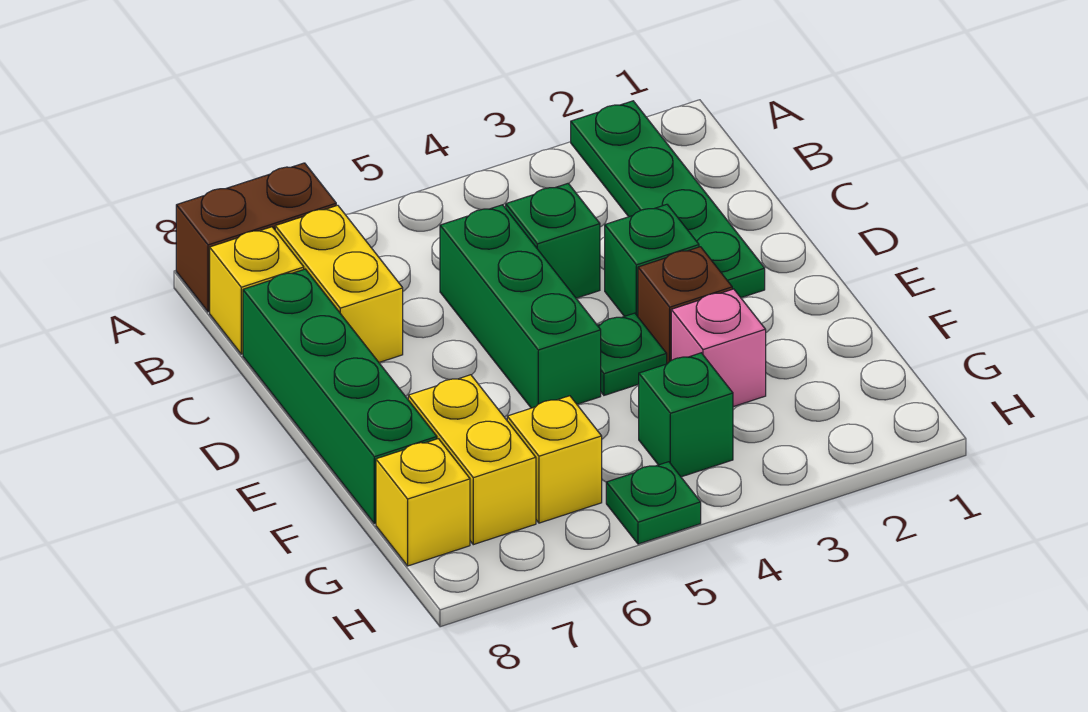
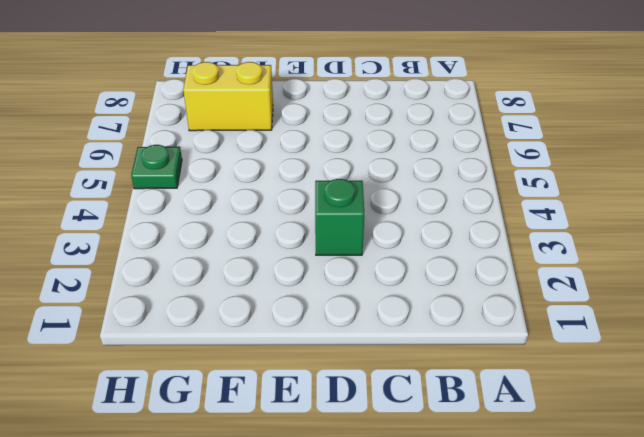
none -> green plate A2:D2 level 1
none -> brown brick A7:A8 level 1
none -> yellow brick B7:C7 level 1

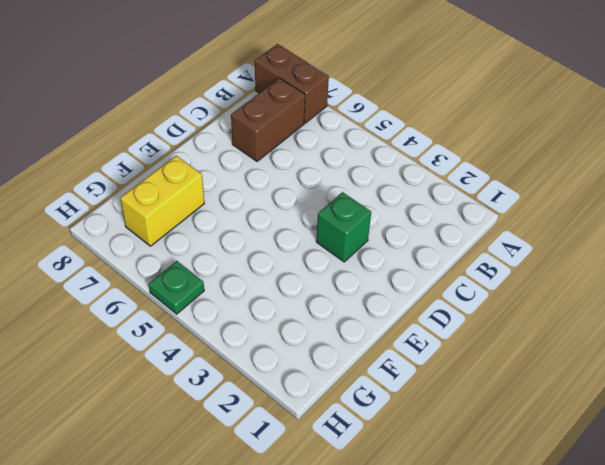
brown brick B7:C7 level 1 -> yellow brick B7:C7 level 1
none -> green plate A2:D2 level 1
none -> yellow brick B8 level 1
none -> green brick C4 level 1

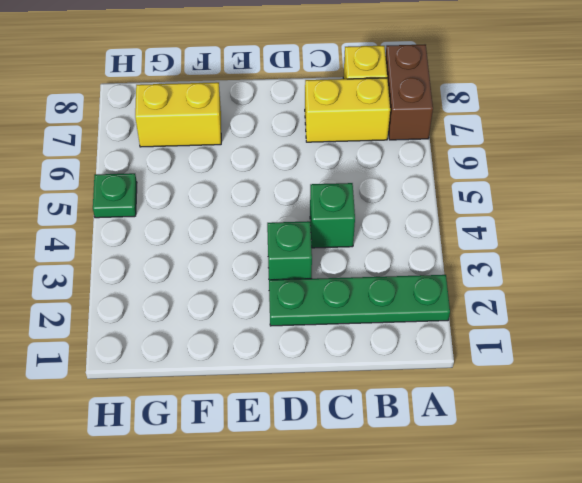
none -> green brick C5:E5 level 1
none -> green brick C8:F8 level 1
none -> brown brick E3 level 1

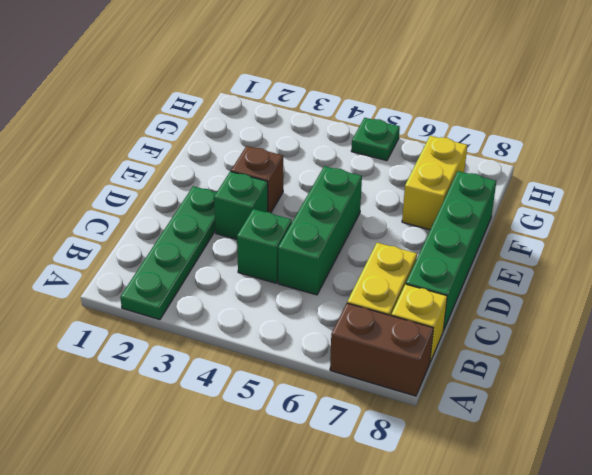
none -> green plate E4 level 1
none -> pink brick F3 level 1
none -> green brick G4 level 1

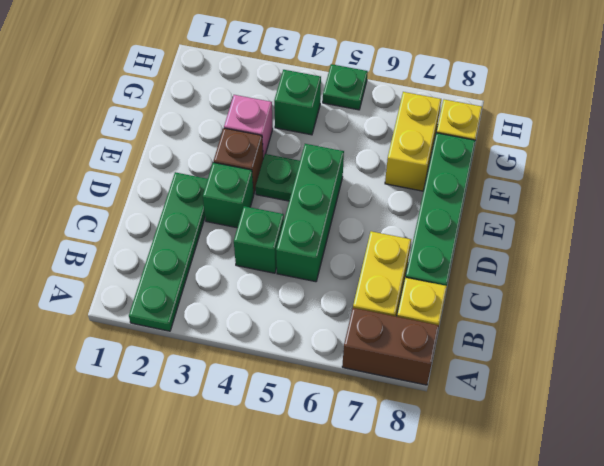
none -> yellow brick G6 level 1

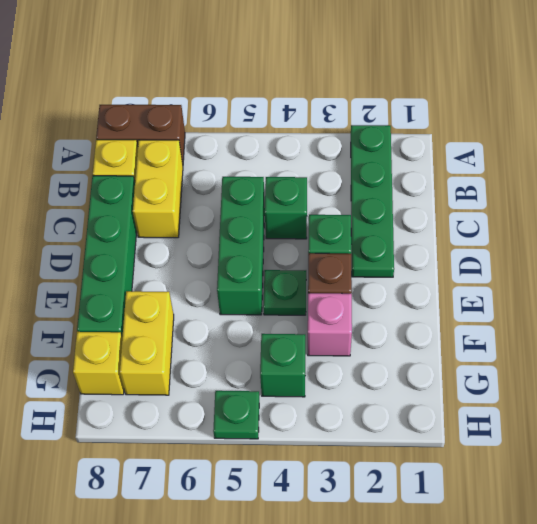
none -> yellow brick G6 level 1

